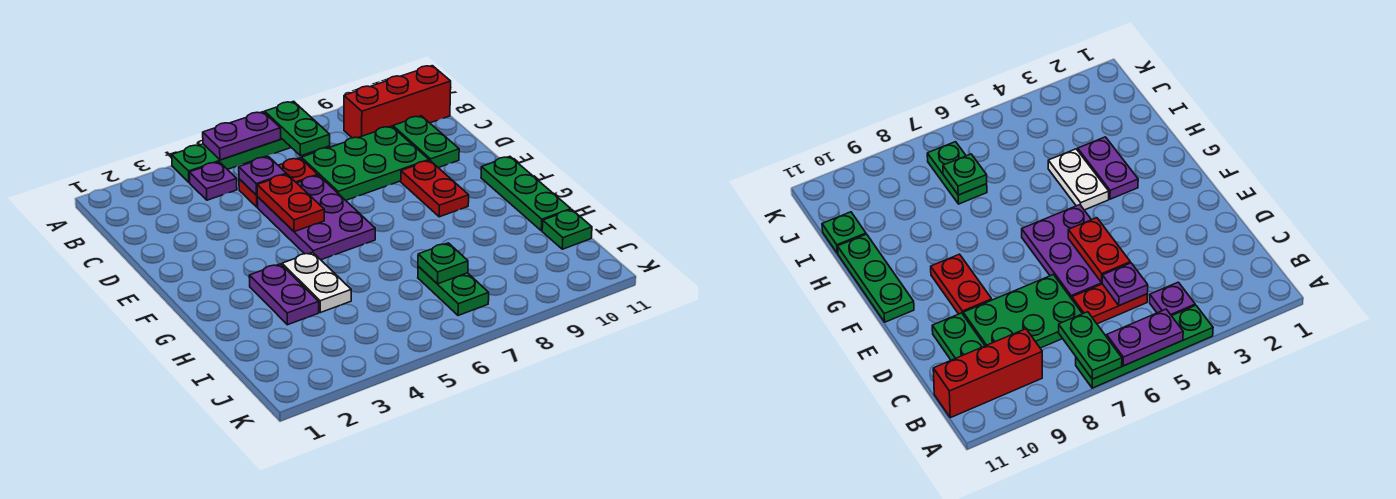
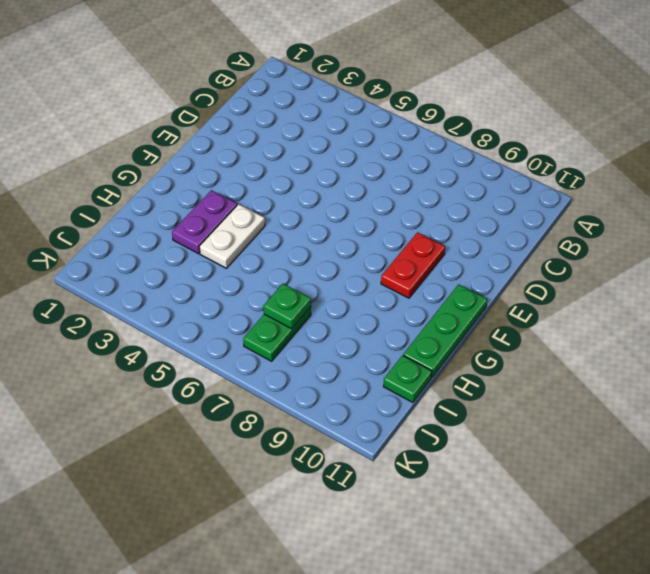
none -> green plate A4:A7 level 1
none -> purple plate B4 level 1
none -> red brick B9:B11 level 1

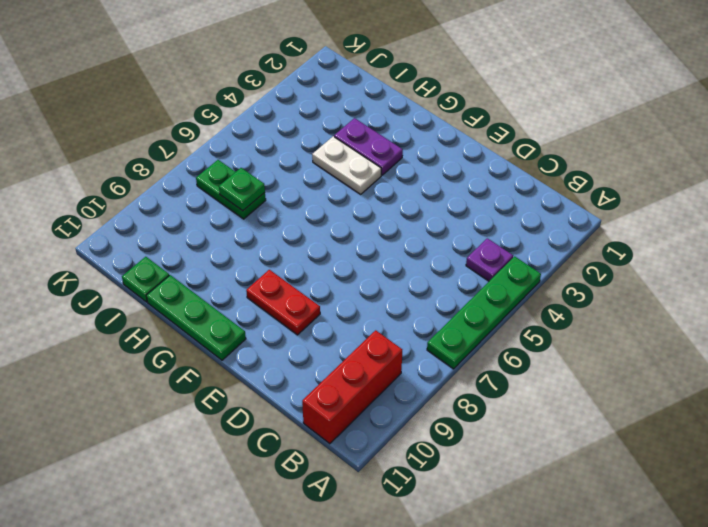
none -> red plate C5:C6 level 1
none -> green plate C7:D9 level 1
none -> green plate C10:D10 level 1

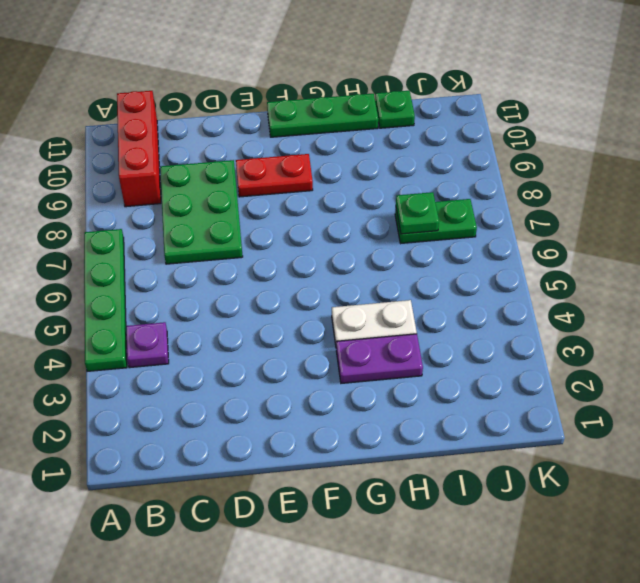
none -> red plate C5:C6 level 1
none -> green plate C10:D10 level 1
none -> purple plate D5:F6 level 1

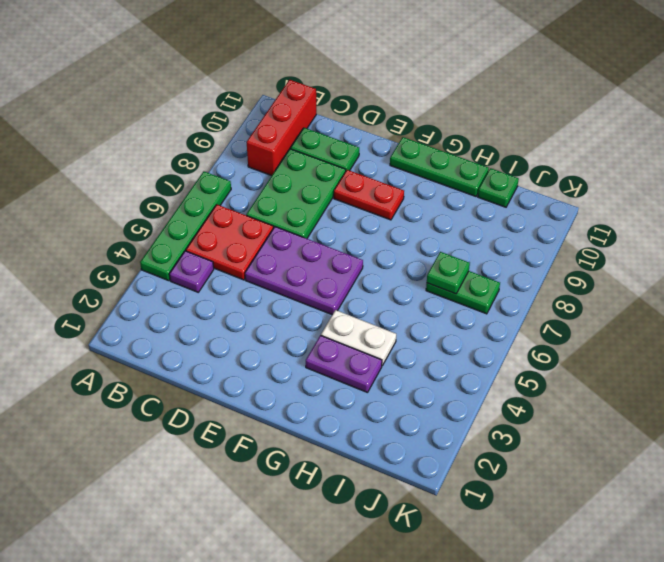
red plate B5:C6 level 1 -> red plate C5:C6 level 1
none -> purple plate A5:A6 level 2
none -> green plate A7:B7 level 2
none -> purple plate C5 level 2

